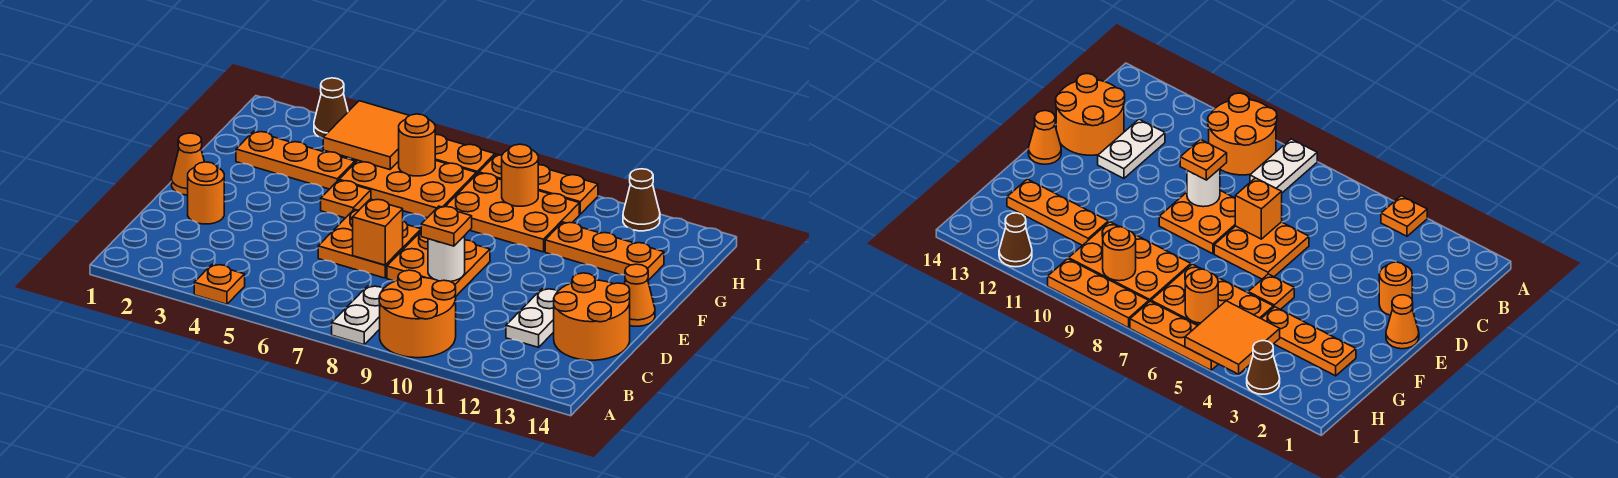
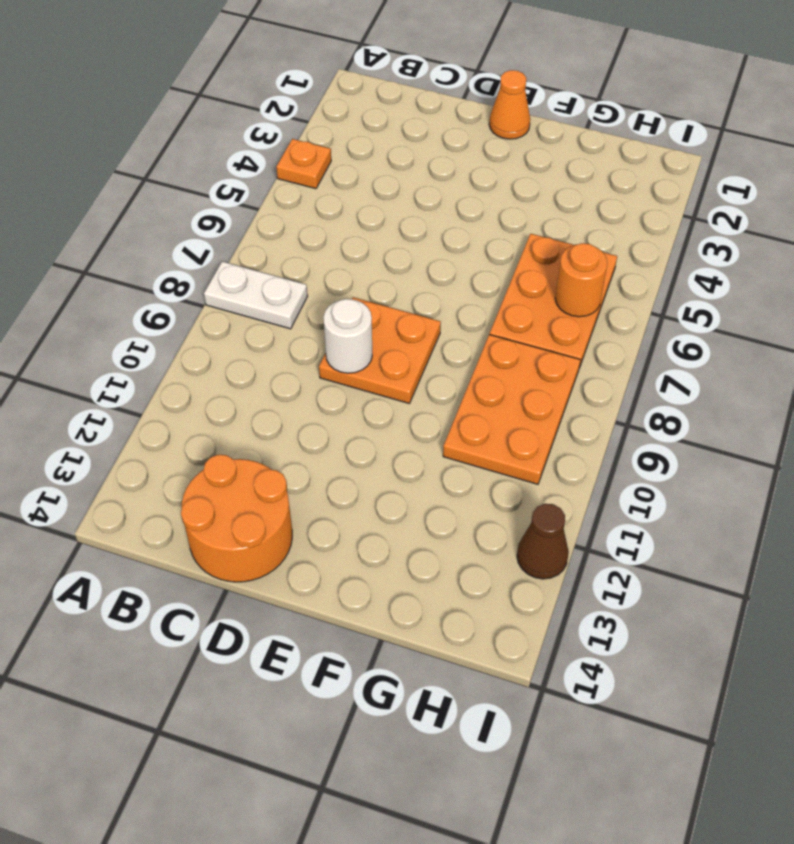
none -> orange round brick A9:B10 level 1
none -> white plate C12:D12 level 1
none -> orange round brick D2 level 1

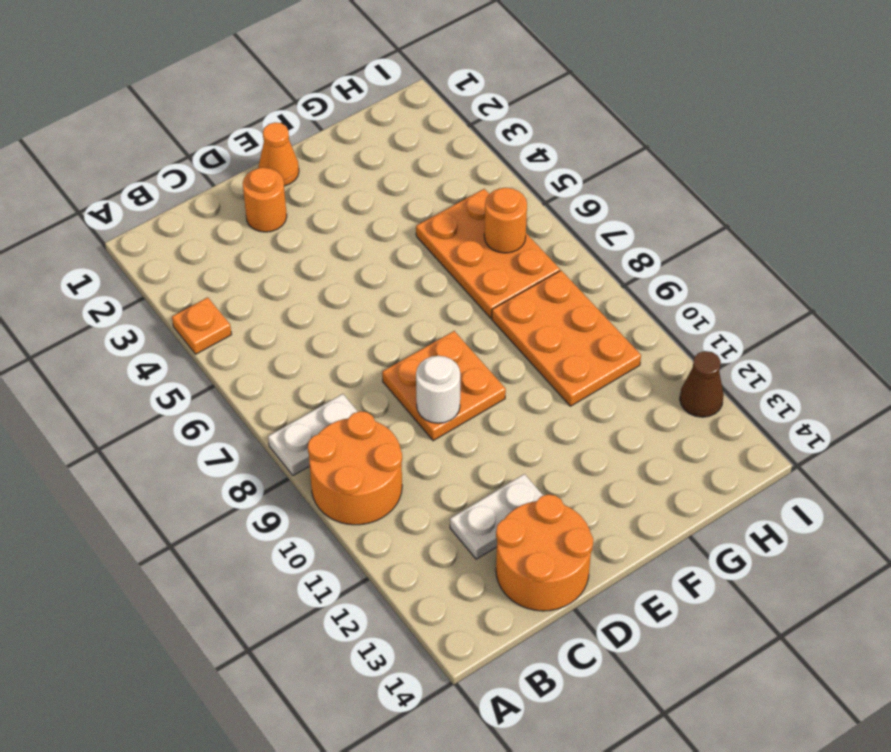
none -> orange plate D6:E7 level 1
none -> orange cone E14 level 1
none -> orange plate F5 level 1

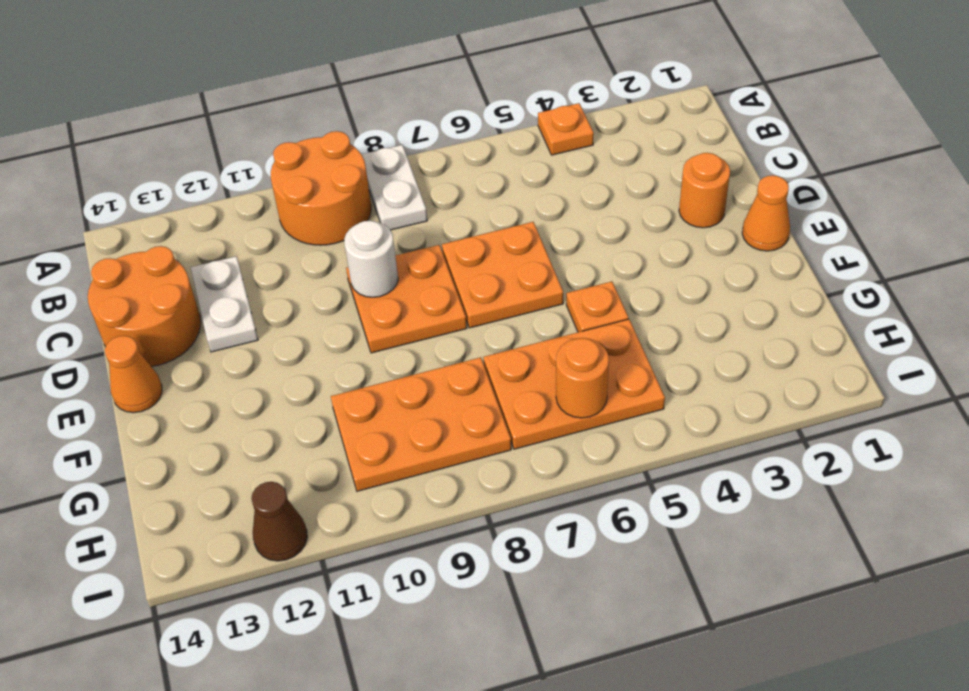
none -> orange plate G2:G4 level 1
none -> orange plate G11:G13 level 1
none -> brown cone I3 level 1

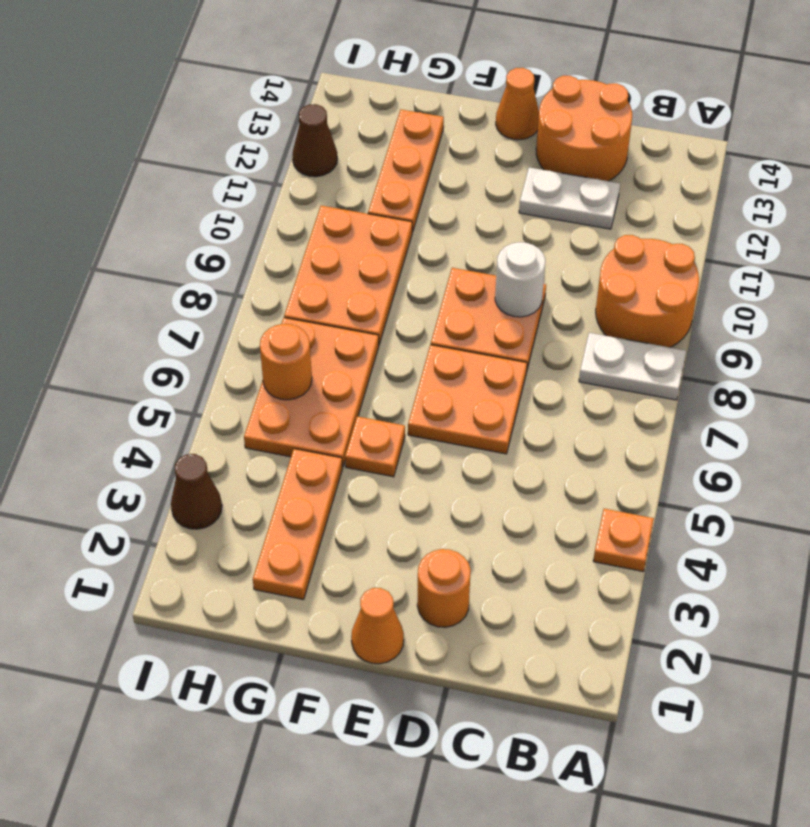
none -> orange plate I5:I7 level 1
none -> orange plate I8:I10 level 1
none -> orange brick D7 level 2

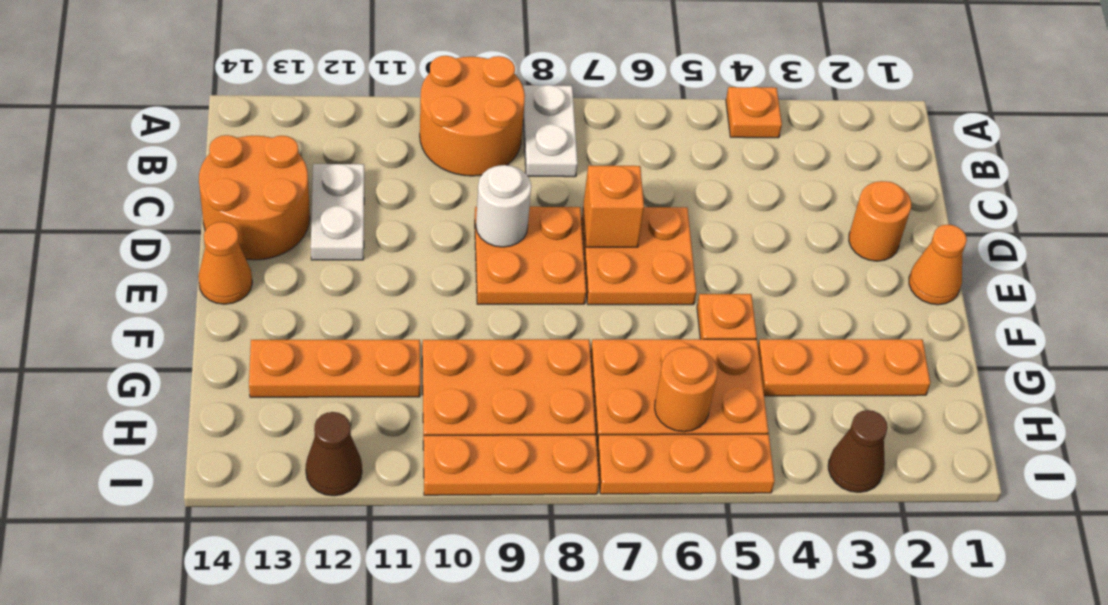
none -> orange tile H4:I5 level 2
none -> orange round brick H9 level 2
none -> orange plate D9 level 3

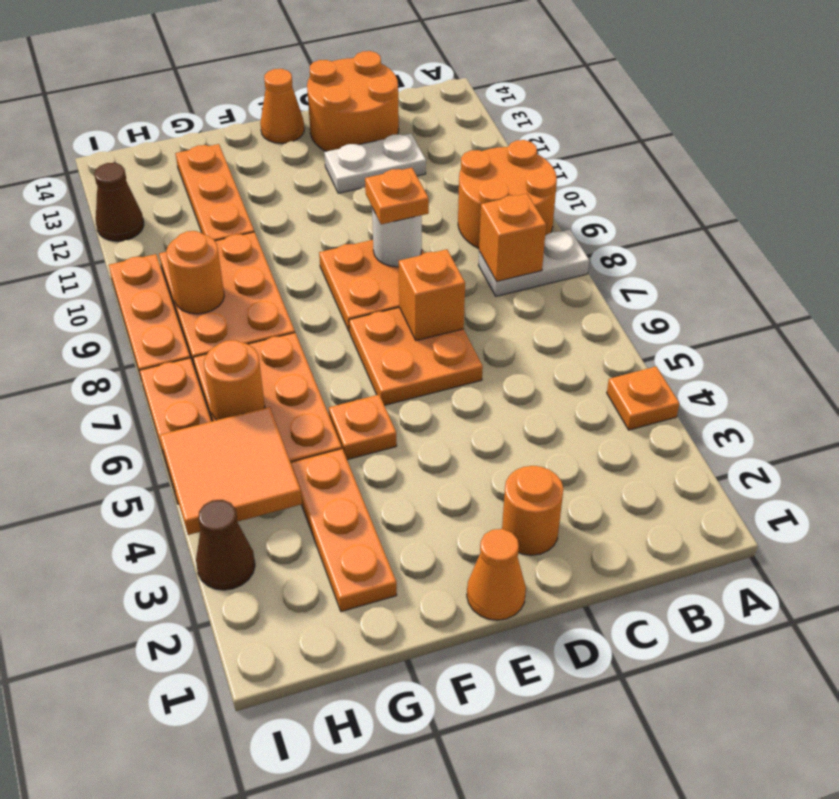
orange brick B8 level 2 -> none

